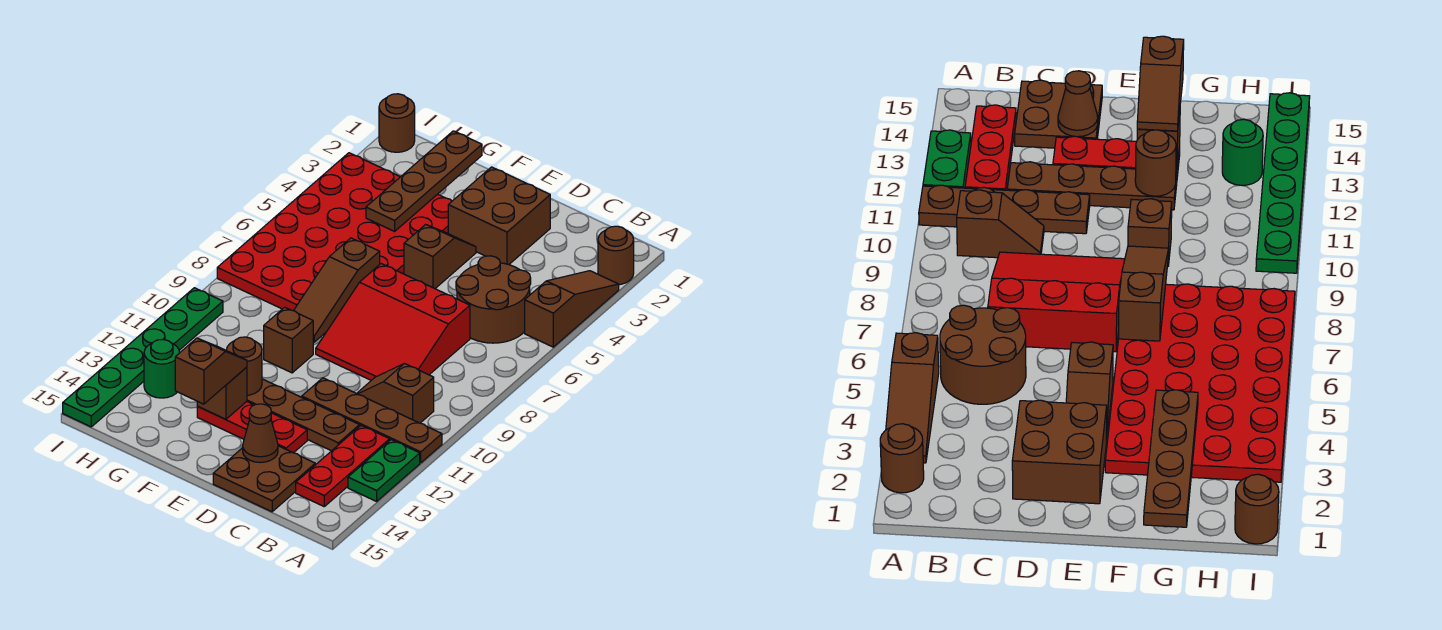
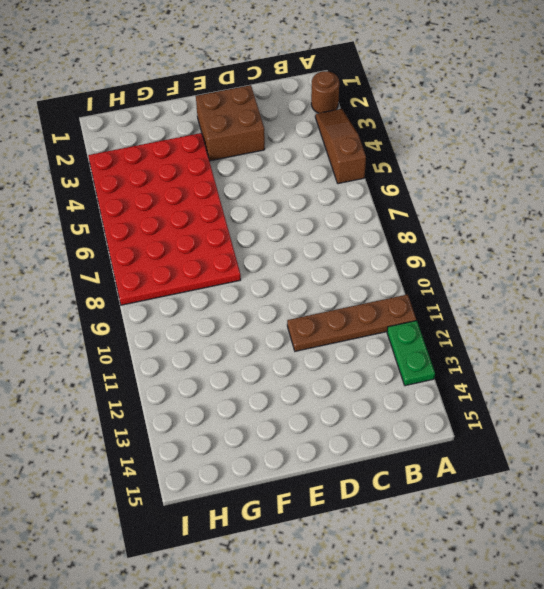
none -> brown round brick B5:C6 level 1
none -> brown slope B10:C10 level 1 top B
none -> red plate B12:B14 level 1

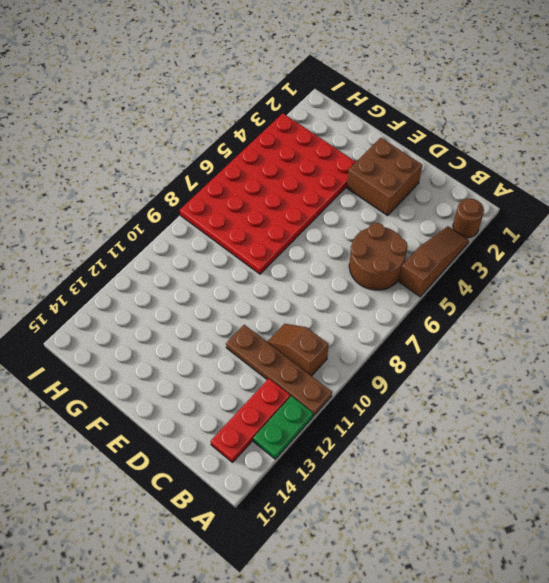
none -> red slope C7:E9 level 1 top 7
none -> brown plate C12:F12 level 1
none -> brown plate C14:D15 level 1

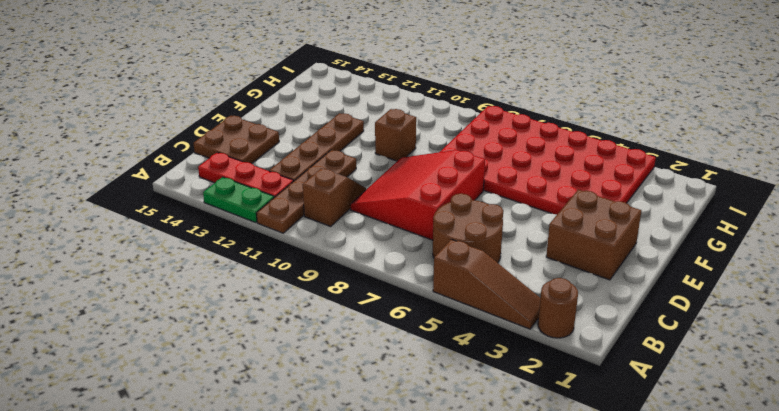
none -> red plate D13:F13 level 1
none -> brown slope E4:E5 level 1 top 5
none -> green round brick H13 level 1

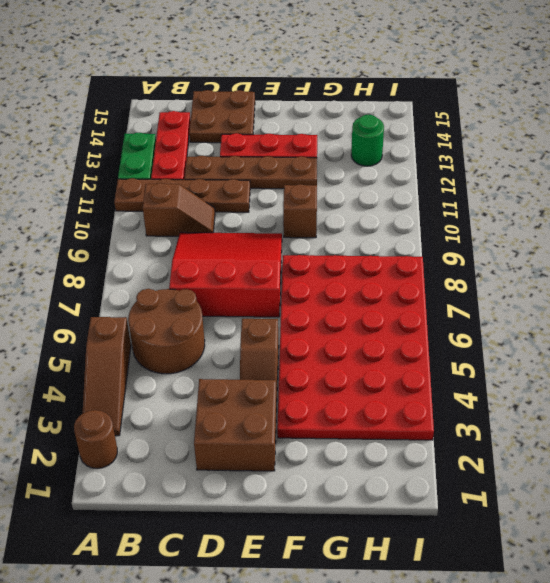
none -> brown round brick I1 level 1
none -> green plate I10:I15 level 1
none -> brown cone D14 level 2

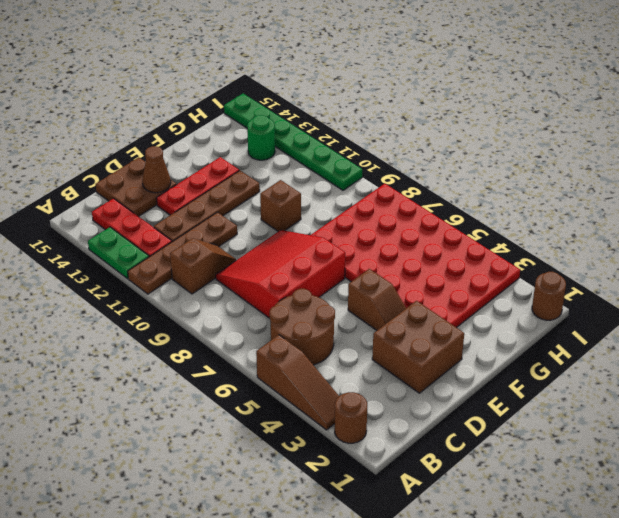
none -> brown slope F7:F9 level 2 top 7
none -> brown round brick F12 level 2
none -> brown brick F13 level 2

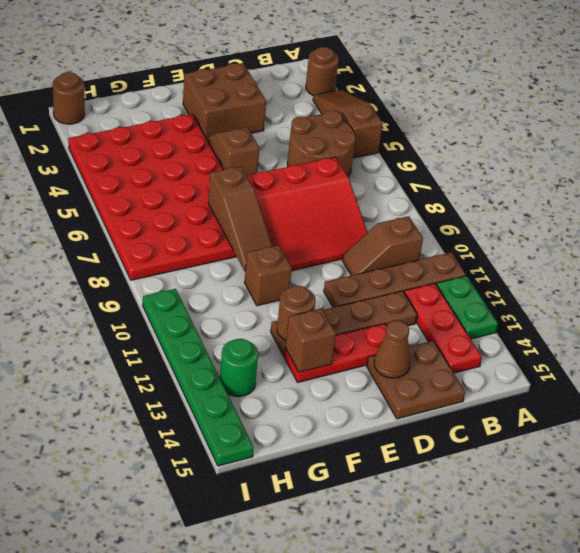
none -> brown plate G1:G4 level 2
none -> brown slope F13:F14 level 3 top 14

